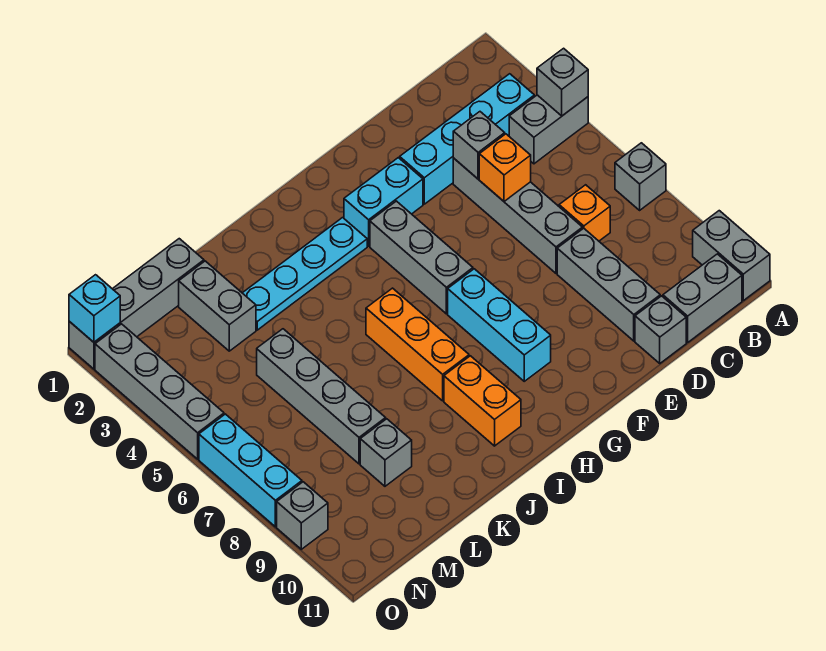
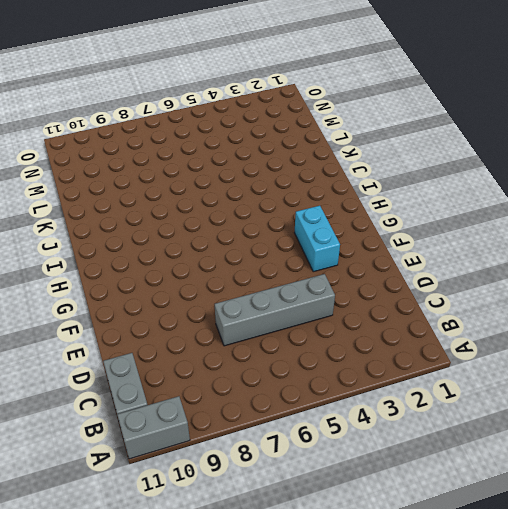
none -> grey brick A4:B4 level 1
none -> grey brick A7 level 1
none -> cyan brick B3:E3 level 1

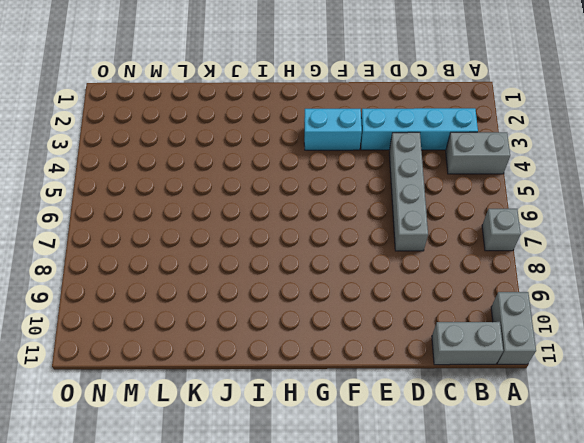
none -> orange brick C7 level 1
none -> grey brick D8:D10 level 1
none -> grey brick D11 level 1

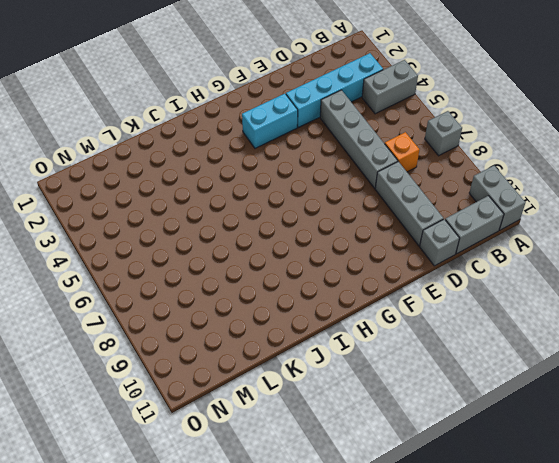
none -> grey brick G4:G6 level 1
none -> cyan brick G7:G9 level 1
none -> cyan plate H3:K3 level 1

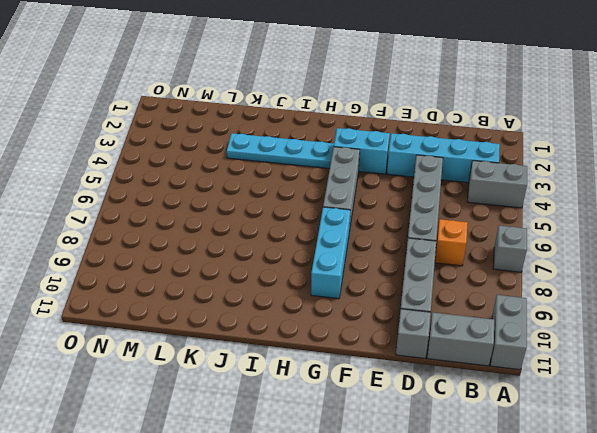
none -> orange brick I6:I8 level 1
none -> orange brick I9:I10 level 1
none -> grey brick L1:O1 level 1

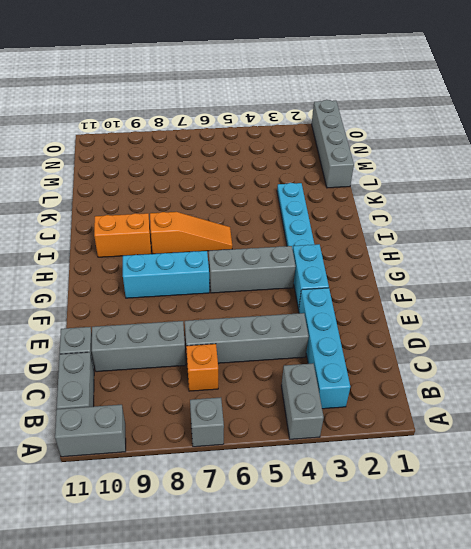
orange slope I6:I8 level 1 top 8 -> orange brick I6:I8 level 1
none -> grey brick L2:L3 level 1
none -> grey brick L5:L8 level 1
none -> grey brick L9 level 1

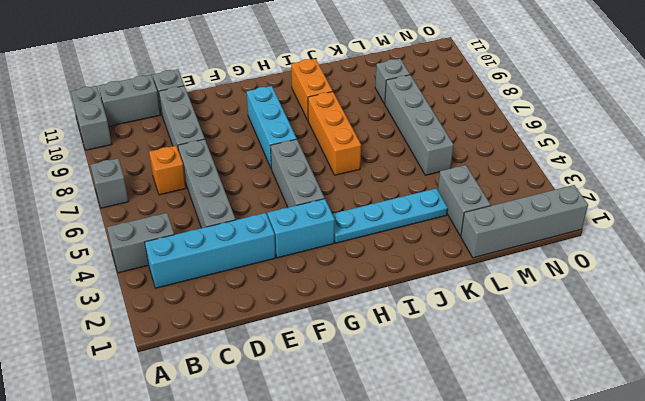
none -> grey brick O2:O5 level 1
none -> cyan brick O6:O8 level 1
none -> grey brick O9 level 1

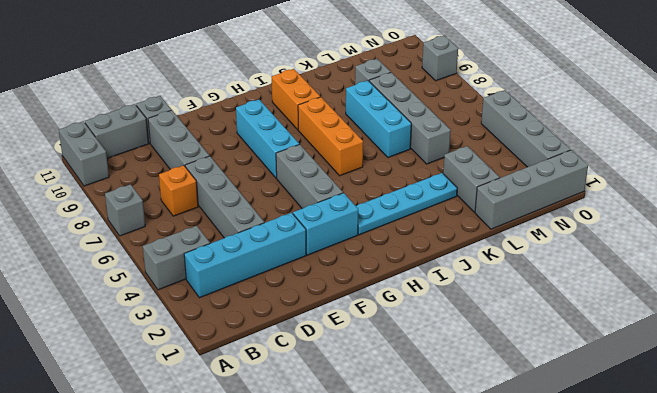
cyan brick K6:K8 level 1 -> cyan brick O6:O8 level 1
none -> grey brick A4 level 2
none -> grey brick D4 level 2
none -> orange brick D5 level 2

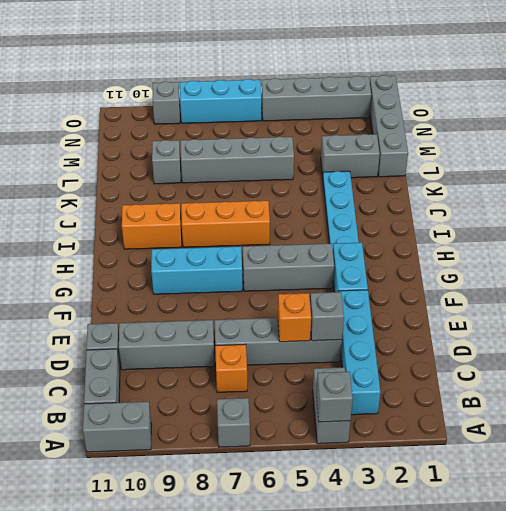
none -> cyan brick O1 level 2

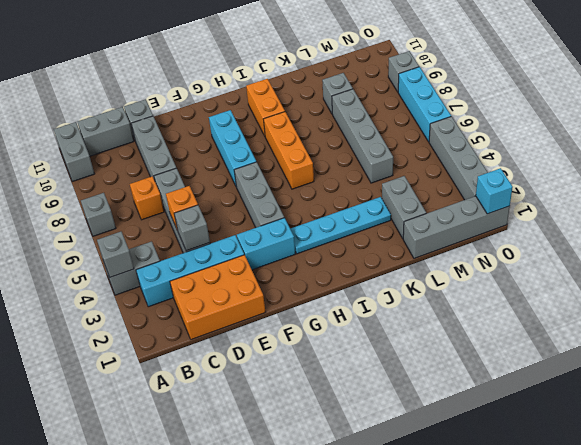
orange brick C1:E2 level 1 -> none

